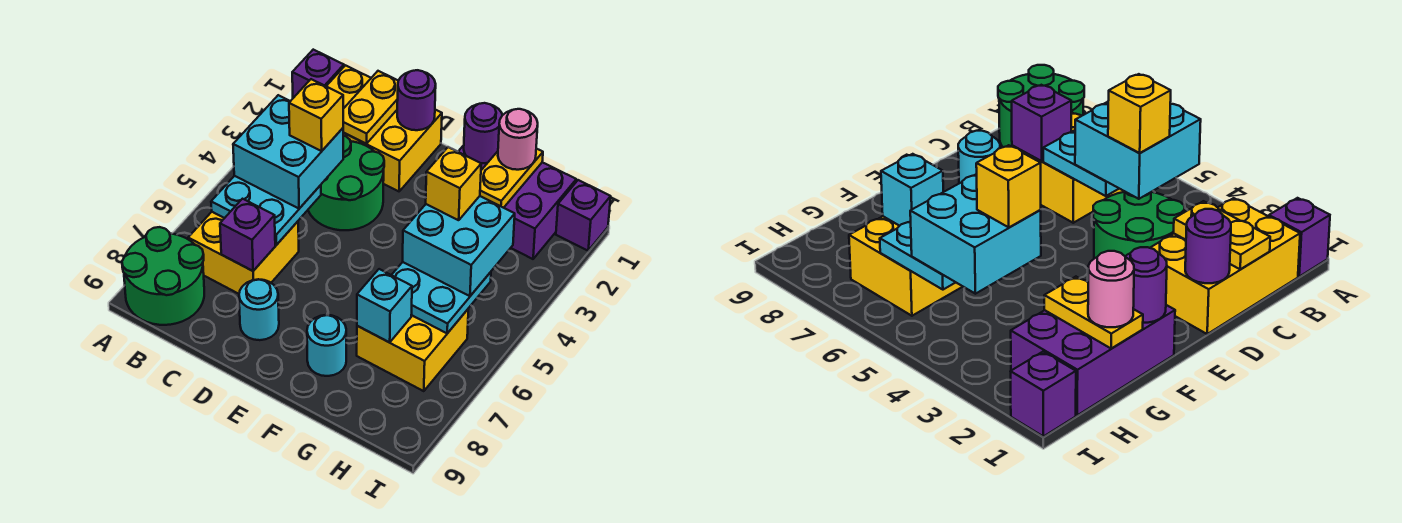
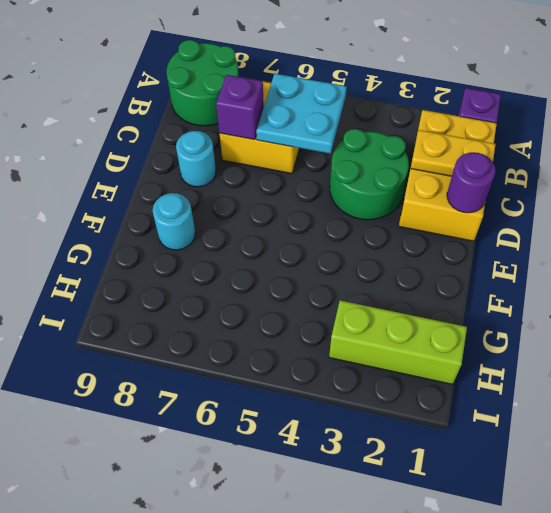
lime brick H1:H3 level 1 -> purple brick F1:H2 level 1
none -> yellow brick G6:H7 level 1
none -> purple brick I1 level 1
none -> purple round brick F1 level 2

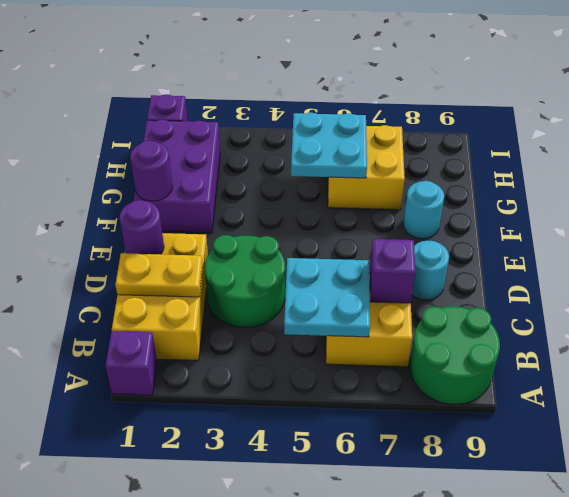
none -> yellow plate G1:G2 level 2
none -> cyan brick G7 level 2
none -> cyan brick B4:C5 level 3

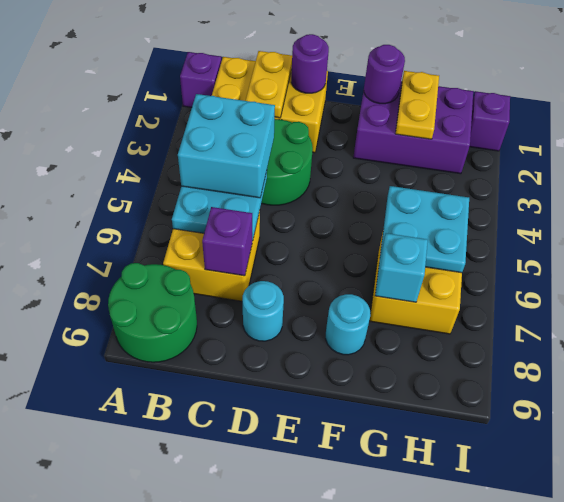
none -> pink round brick G1 level 3
none -> cyan brick G4:H5 level 3
none -> yellow brick C4 level 4

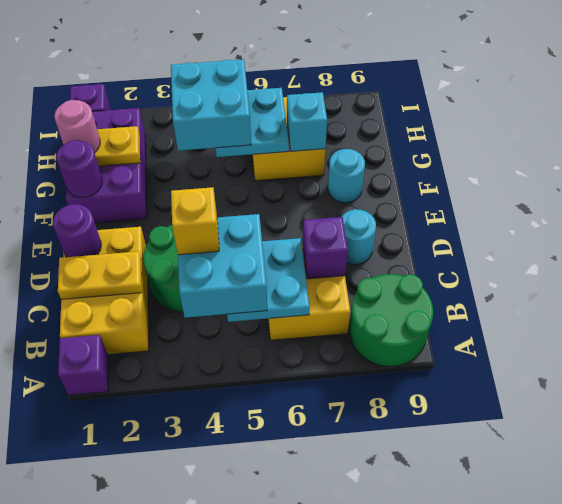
none -> yellow brick G4 level 4

